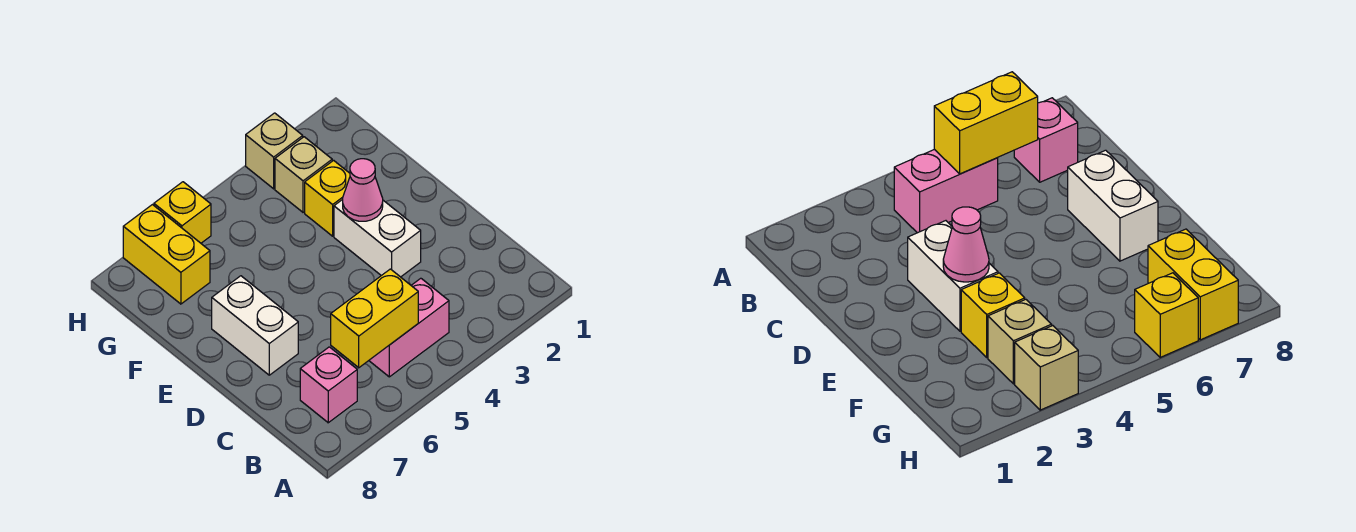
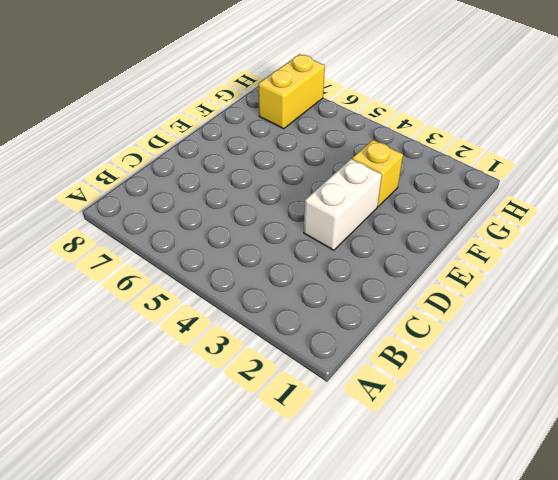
none -> pink brick B4:B5 level 1
none -> pink brick B7 level 1

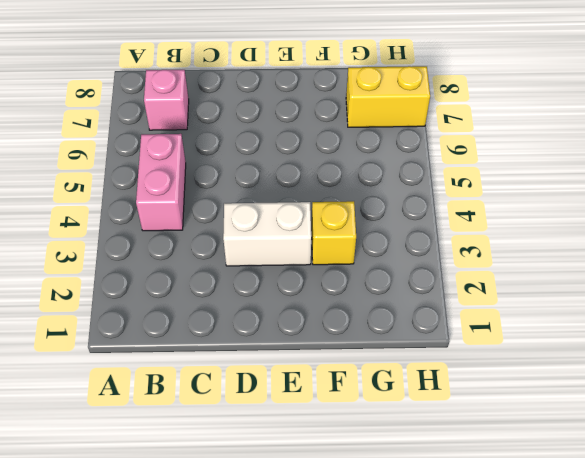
none -> white brick D7:E7 level 1
none -> tan brick G3 level 1

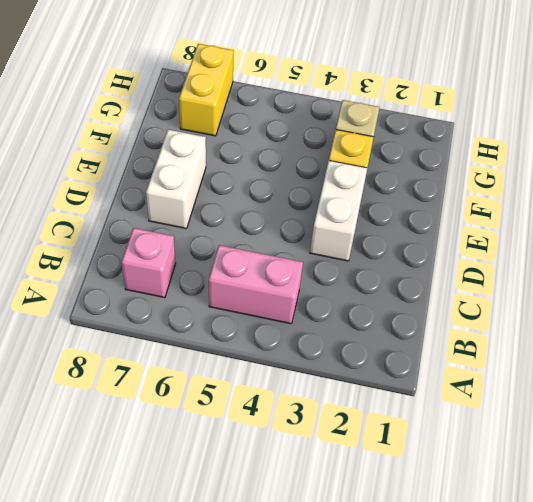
none -> tan brick H3 level 1
none -> yellow brick H6 level 1

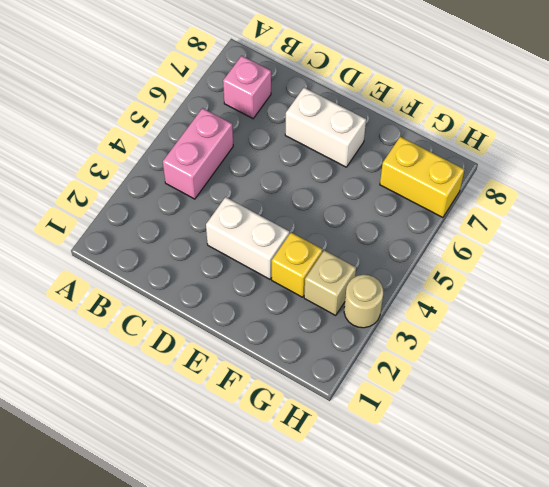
tan round brick H3 level 1 -> tan brick H3 level 1
none -> yellow brick H6 level 1
none -> yellow brick B5:B6 level 2

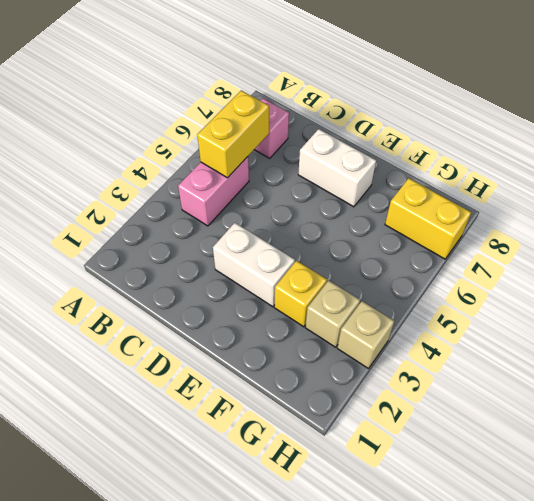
none -> yellow brick H6 level 1
none -> pink cone E3 level 2

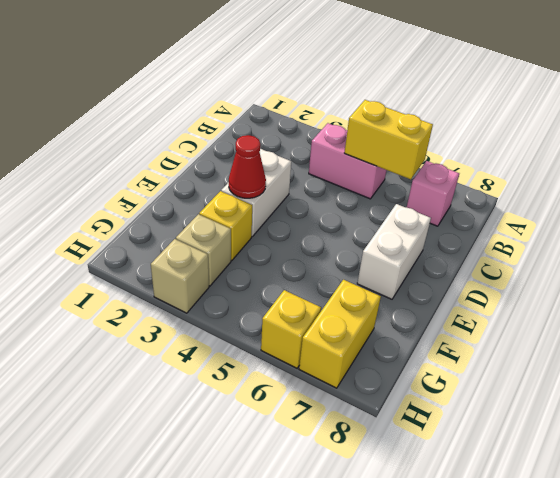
red cone E3 level 2 -> pink cone E3 level 2

